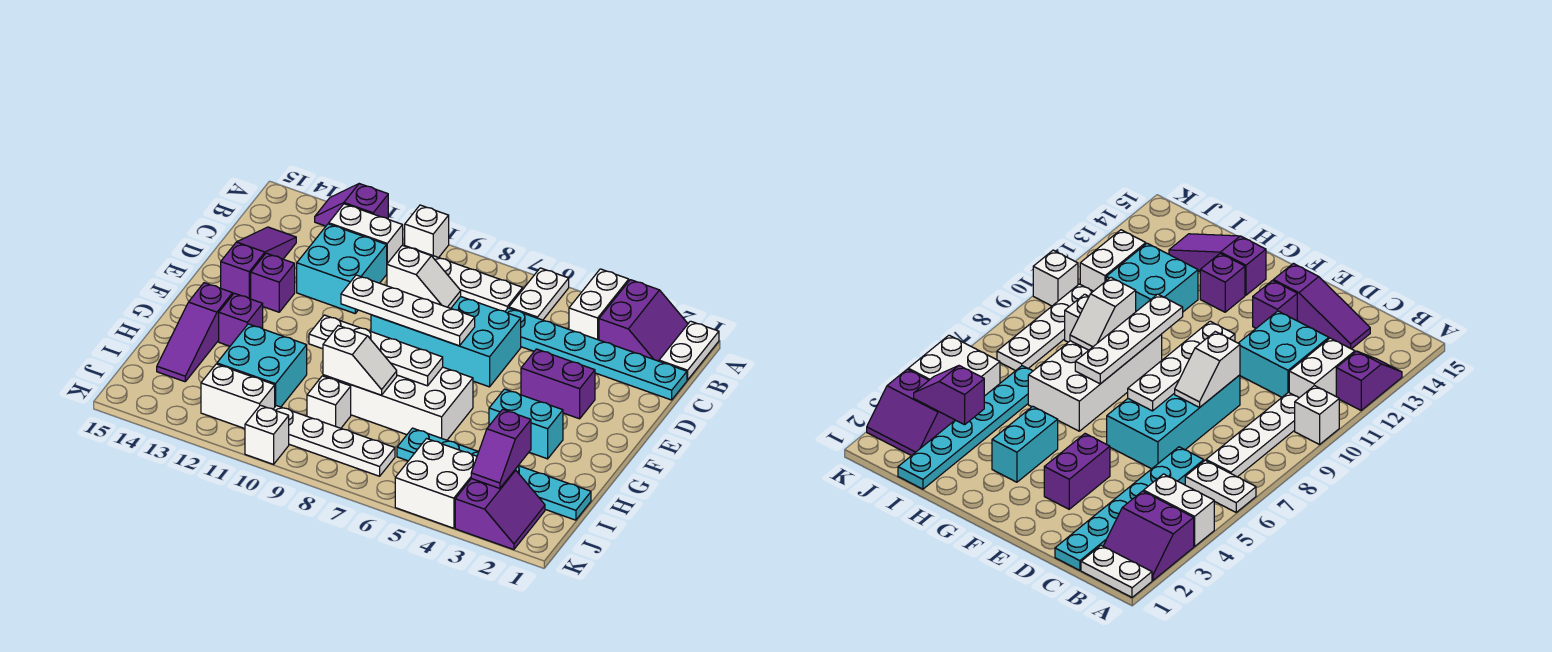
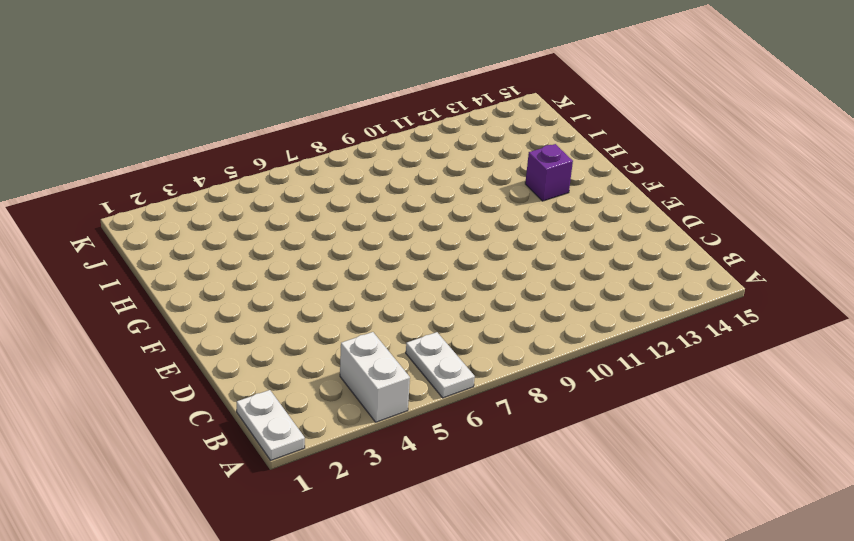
none -> purple slope A2:B3 level 1 top 3
none -> white brick A10 level 1
none -> purple slope A12:A13 level 1 top 12
none -> white plate B7:B10 level 1

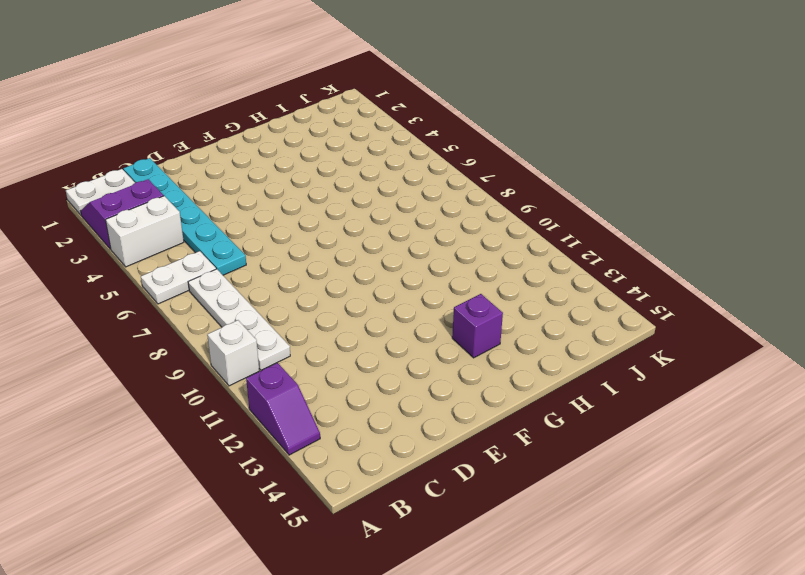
none -> white brick B11:B12 level 1
none -> cyan brick C11:D12 level 1
none -> purple slope C14:E14 level 1 top E
none -> cyan brick D6:E9 level 1

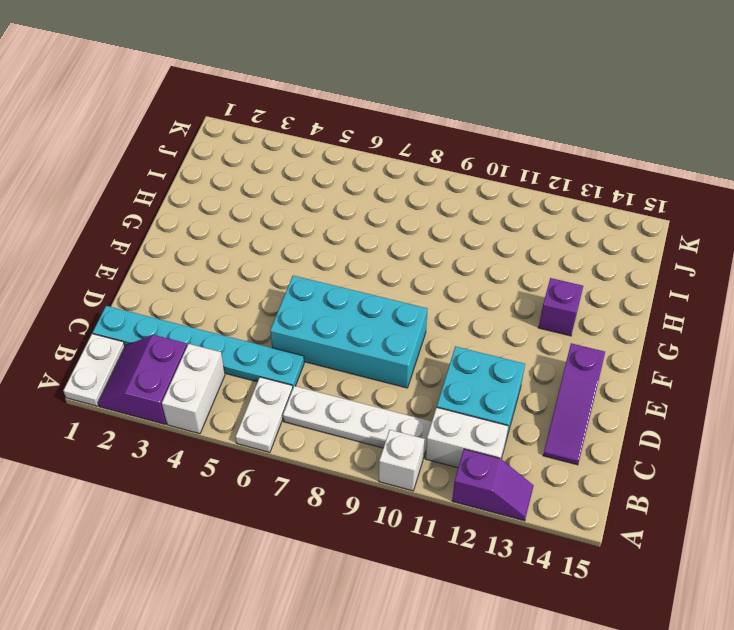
none -> purple brick E3:E4 level 1
none -> purple brick E13 level 1
none -> cyan brick G3:G4 level 1
none -> white brick G6:H9 level 1

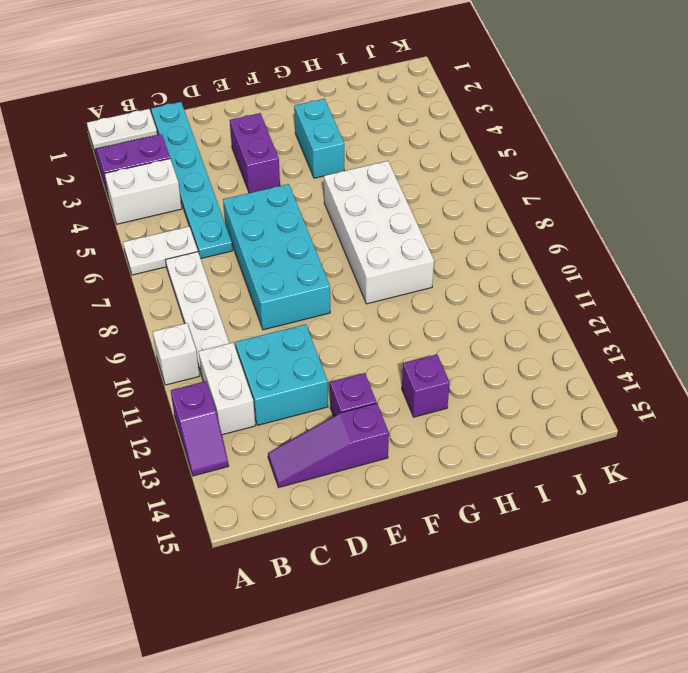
none -> purple slope G14:I14 level 1 top G
none -> cyan brick H11:I12 level 1
none -> cyan plate I1:I6 level 1
none -> white brick I9 level 1

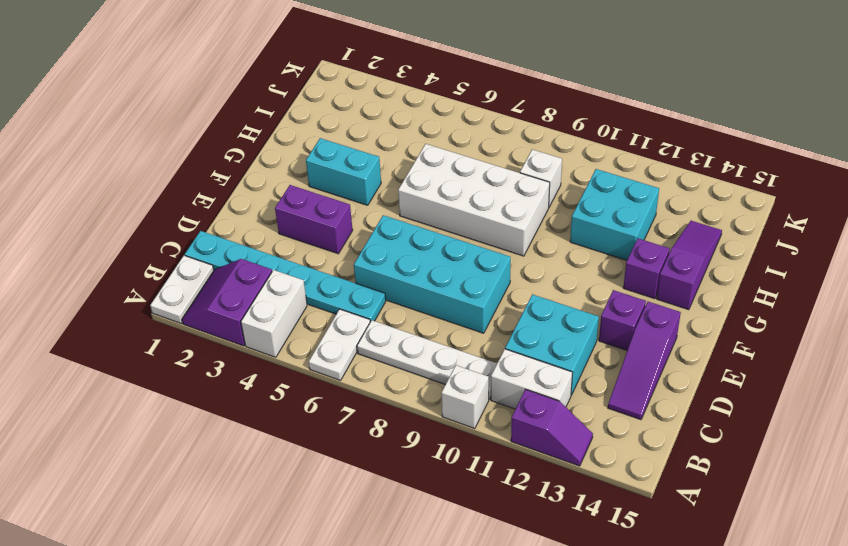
none -> cyan plate I1:I6 level 1
none -> purple slope J2:K3 level 1 top 3
none -> white brick J4:K5 level 1
none -> white plate J7:J10 level 1

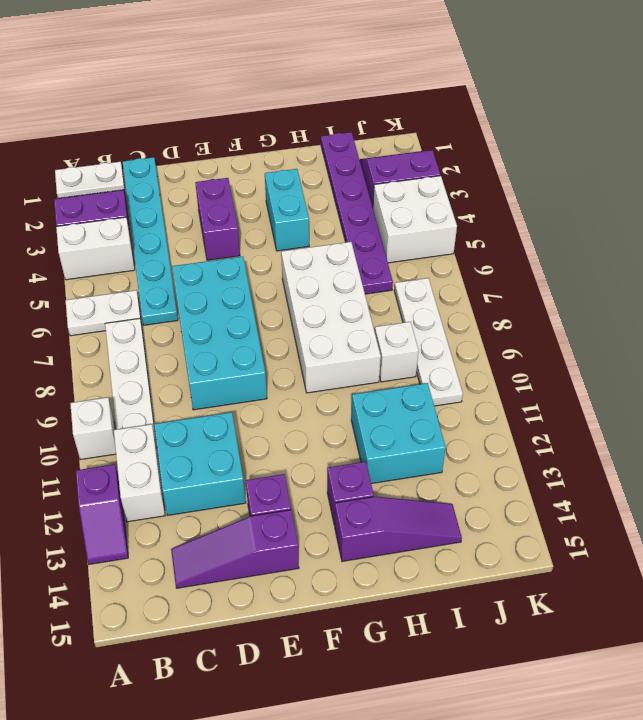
purple plate I1:I6 level 1 -> cyan plate I1:I6 level 1
none -> white brick J11:J12 level 1
none -> white brick K10 level 1
none -> white slope D8:D9 level 2 top 9
none -> white plate E7:E10 level 2

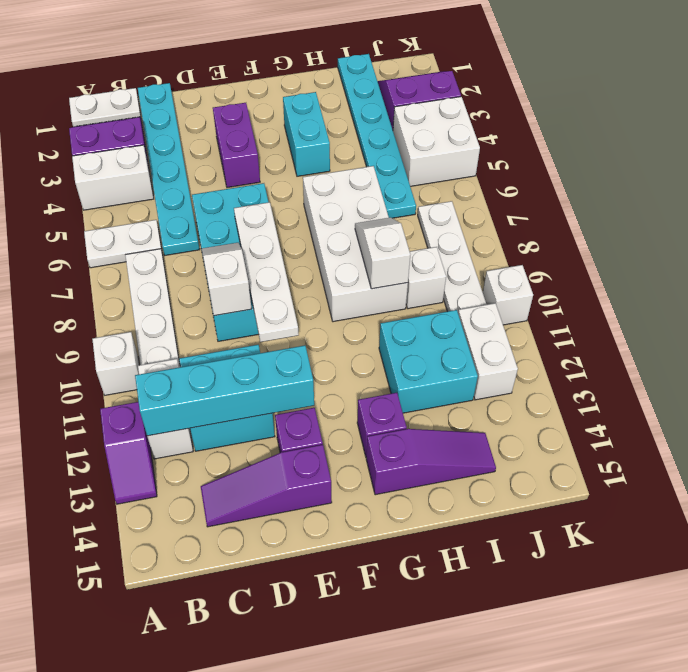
cyan brick B12:E12 level 2 -> none
none -> white plate G7:G10 level 2
none -> purple slope I3:J3 level 2 top I

